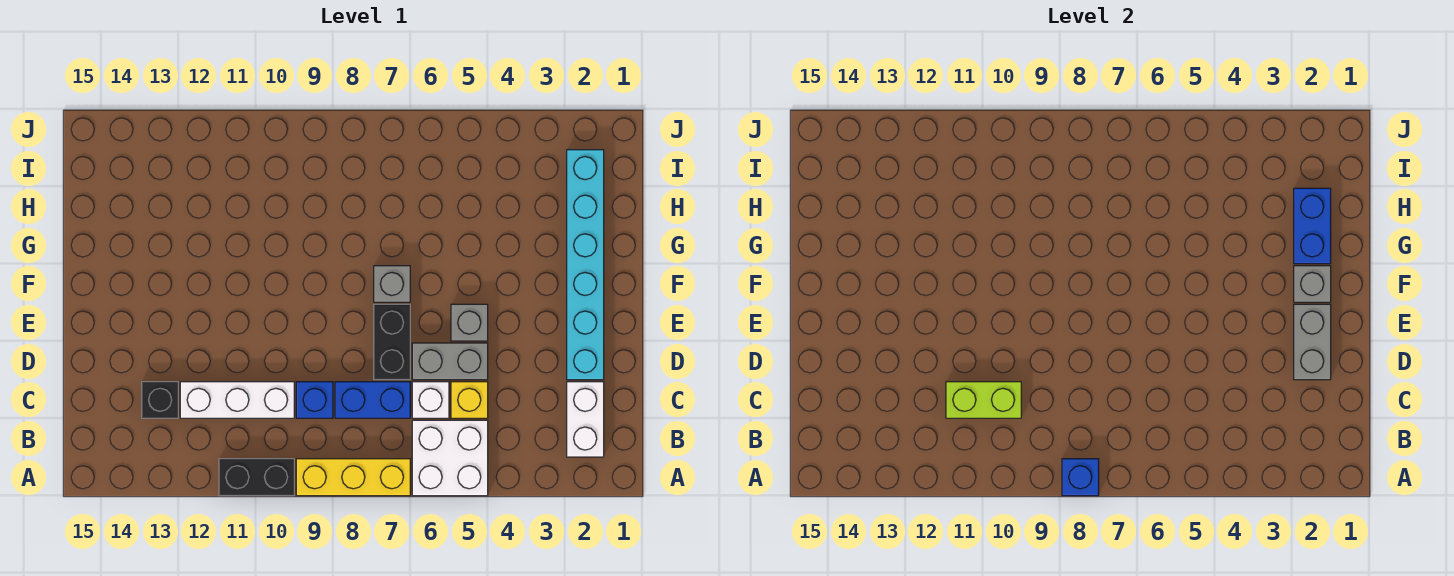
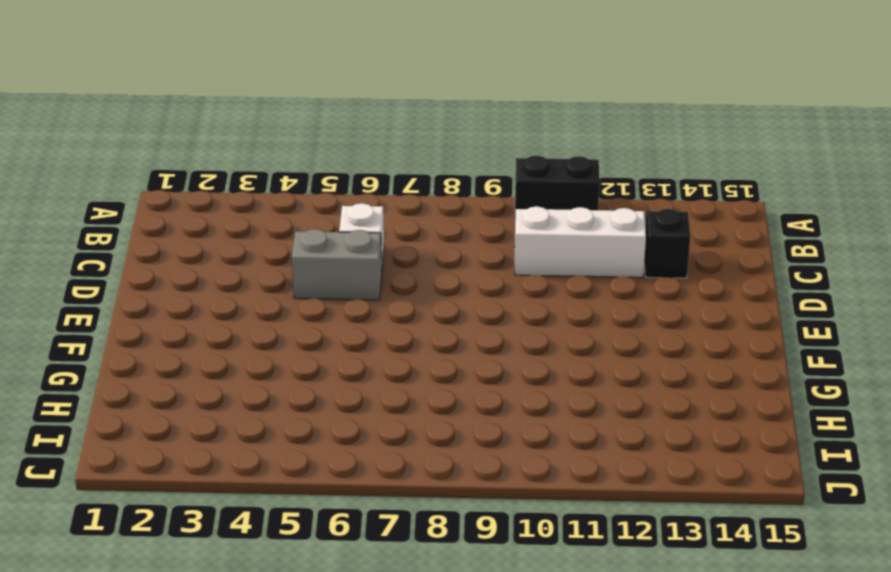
none -> white brick A5:B6 level 1
none -> yellow brick A7:A9 level 1
none -> white brick B2:C2 level 1

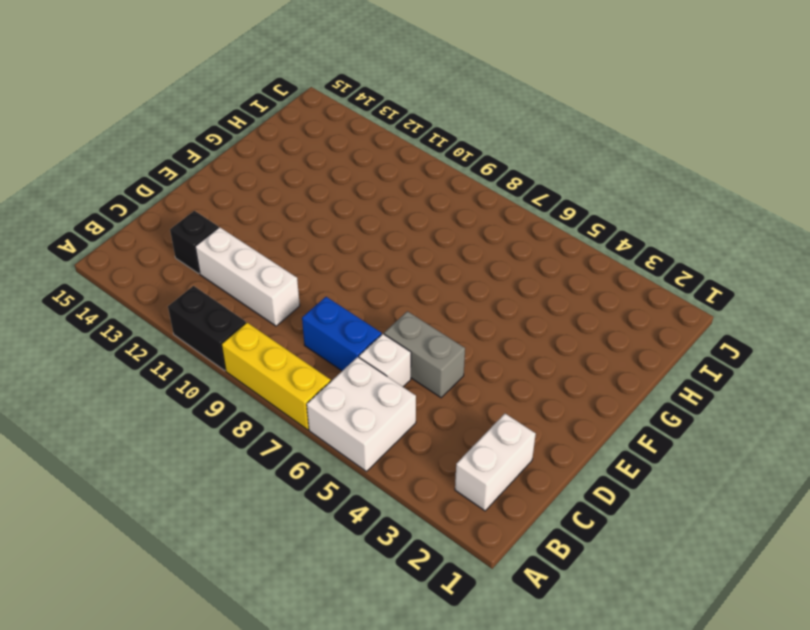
none -> yellow brick C5 level 1
none -> blue brick C9 level 1
none -> cyan brick D2:I2 level 1

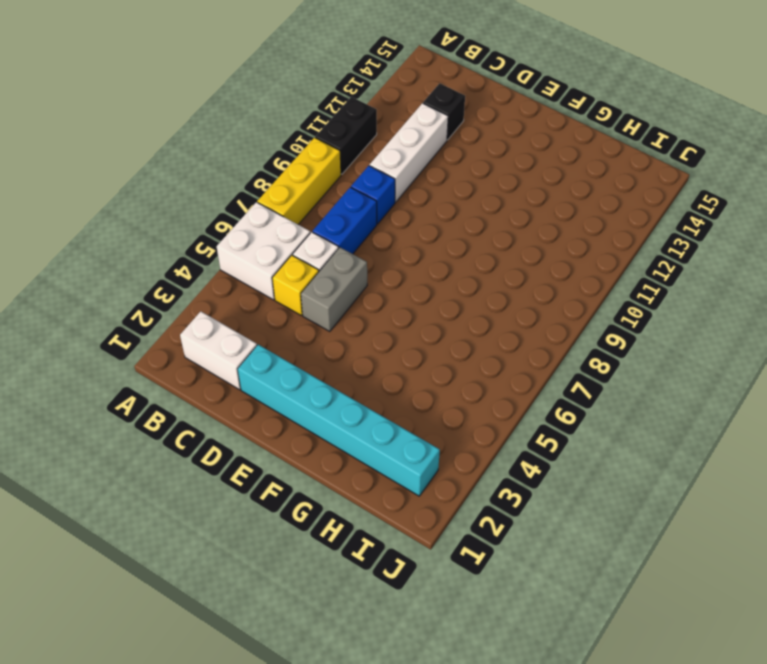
none -> black brick D7:E7 level 1
none -> grey brick E5 level 1
none -> grey brick F7 level 1

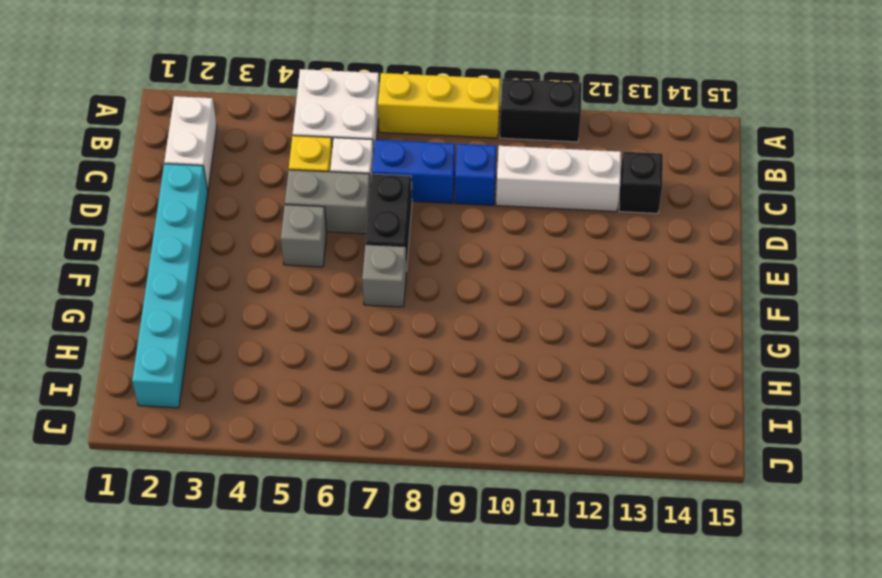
none -> blue brick A8 level 2
none -> lime brick C10:C11 level 2
none -> grey brick D2:E2 level 2

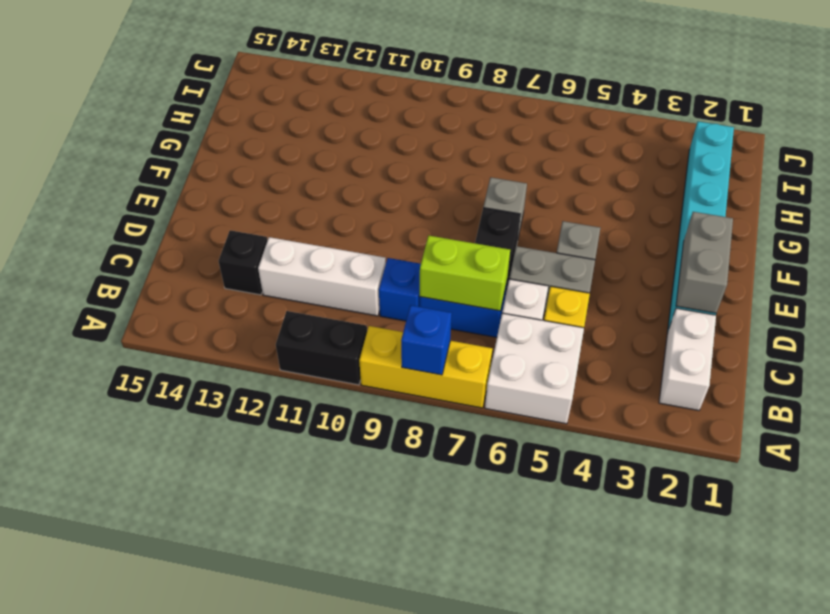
lime brick C7:C8 level 2 -> lime brick C10:C11 level 2
none -> grey brick F2 level 2
none -> blue brick G2:H2 level 2

